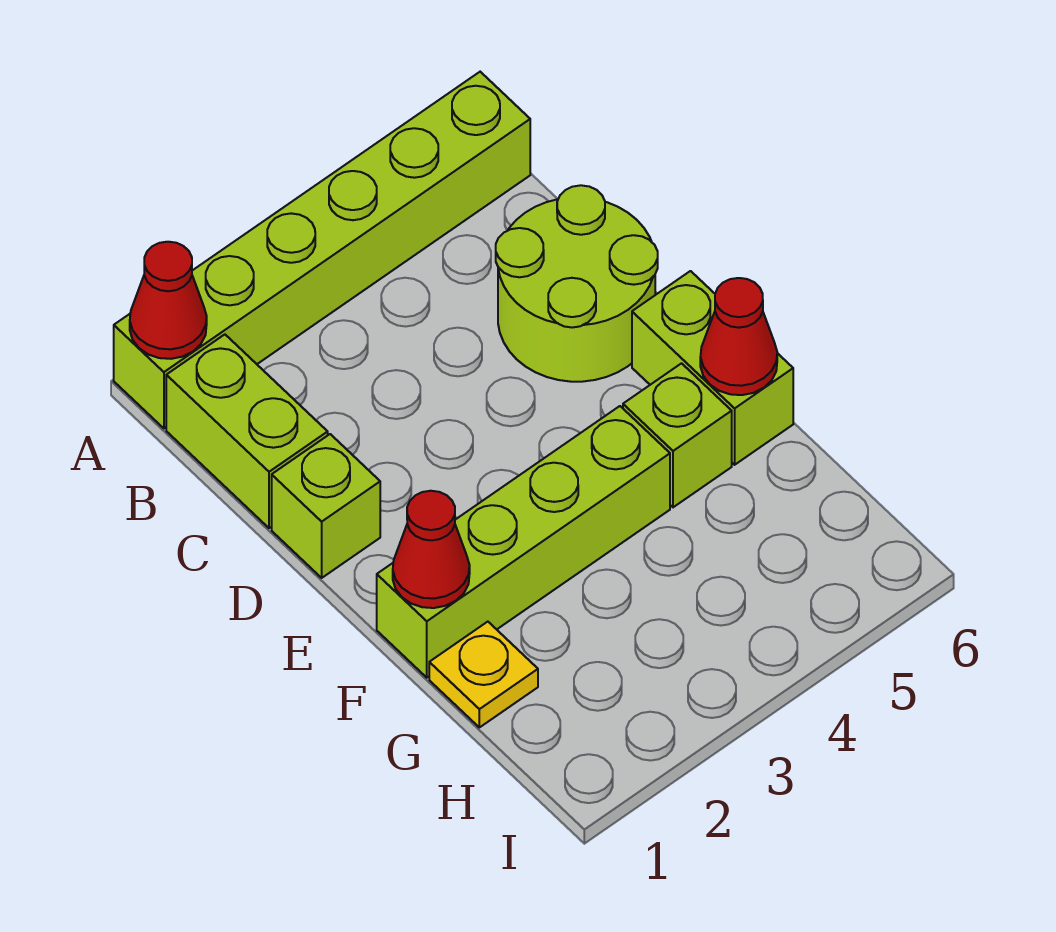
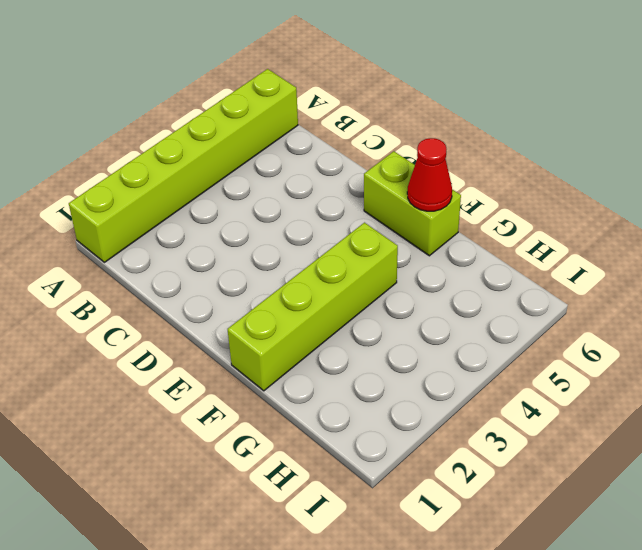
none -> lime brick B1:C1 level 1
none -> lime round brick C5:D6 level 1

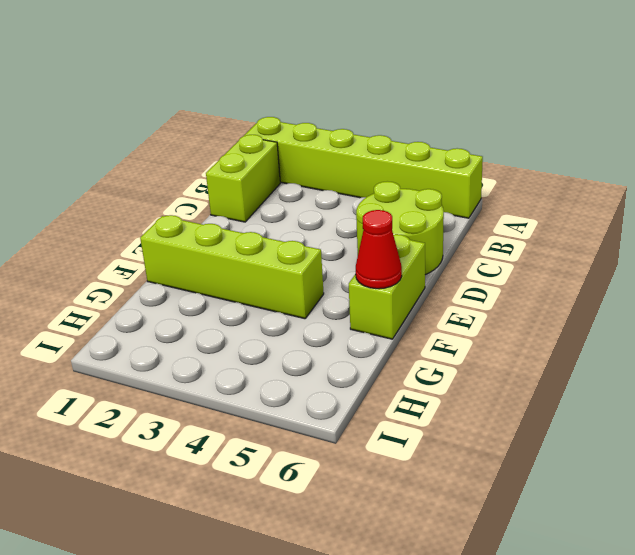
none -> lime brick D1 level 1
none -> lime brick F5 level 1

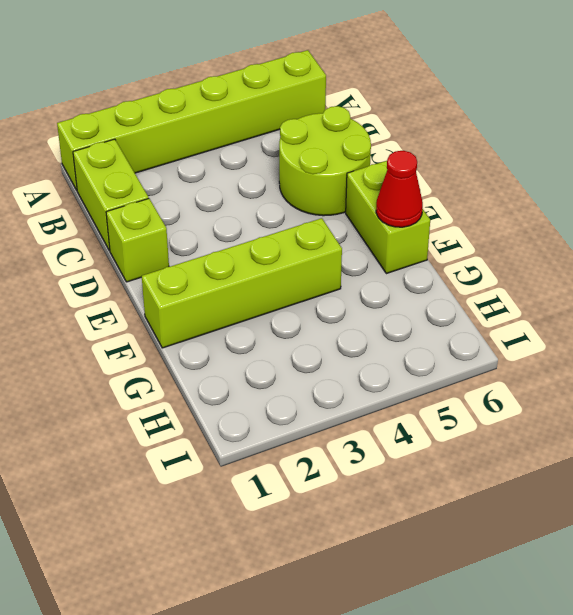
none -> lime brick F5 level 1
none -> yellow plate G1 level 1

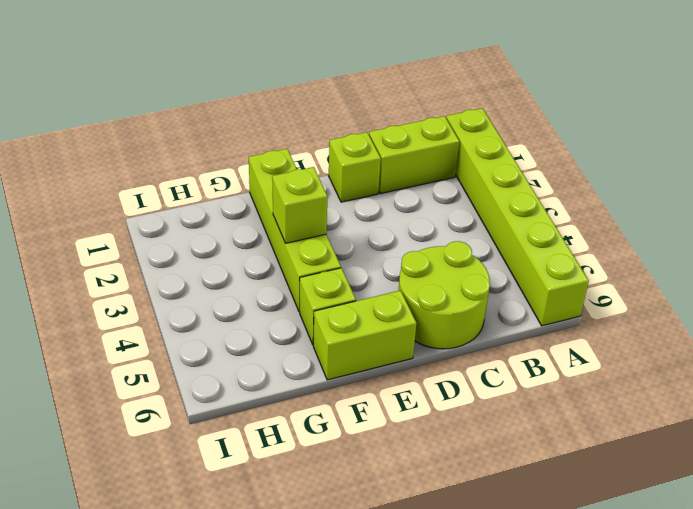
lime brick F3 level 2 -> none
none -> yellow plate G1 level 1
none -> red cone A1 level 2

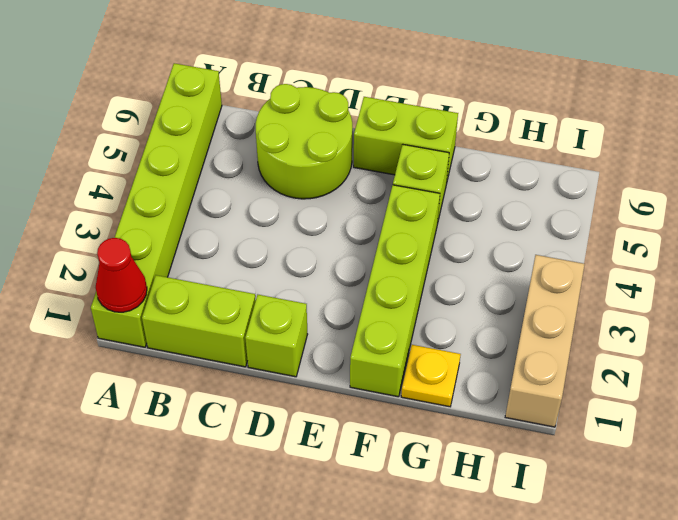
tan brick I1:I3 level 1 -> none
none -> red cone F1 level 2
none -> red cone F6 level 2

